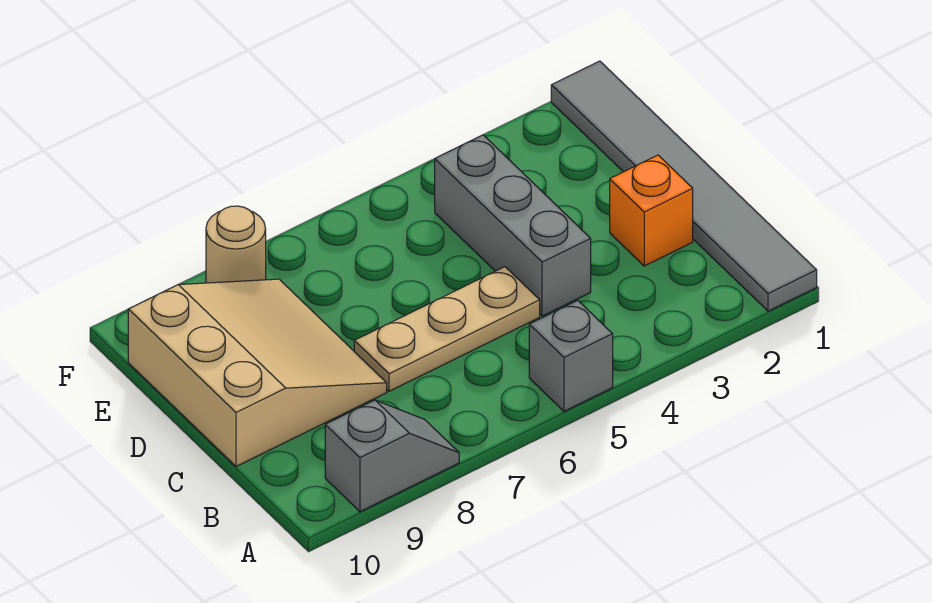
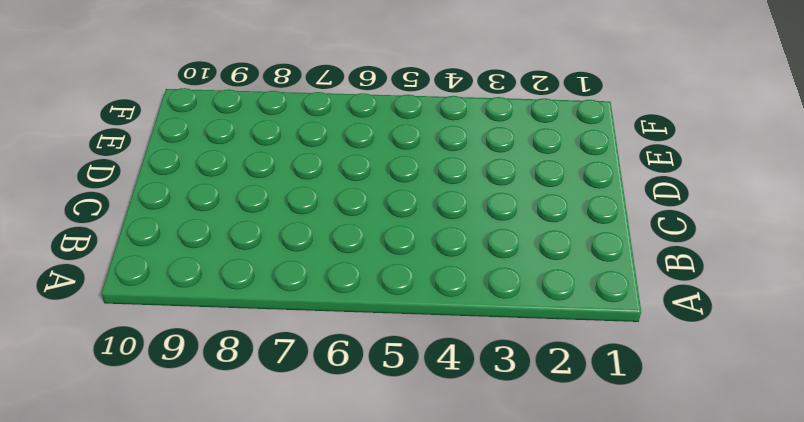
none -> grey tile A1:F1 level 1
none -> grey brick A5 level 1

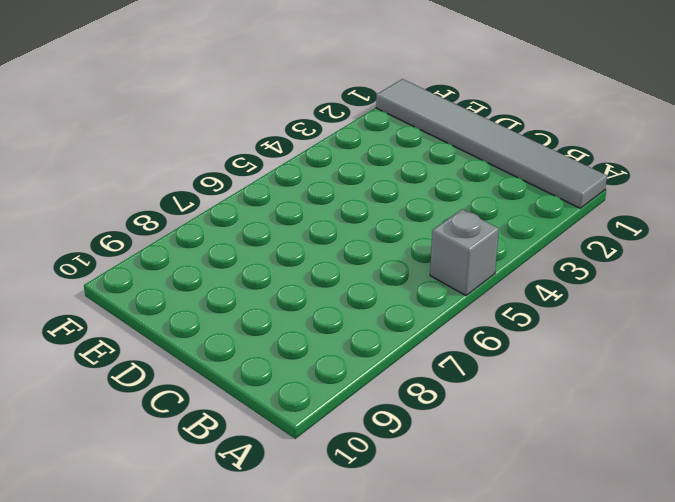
none -> grey slope A8:A9 level 1 top 9
none -> orange brick C2 level 1

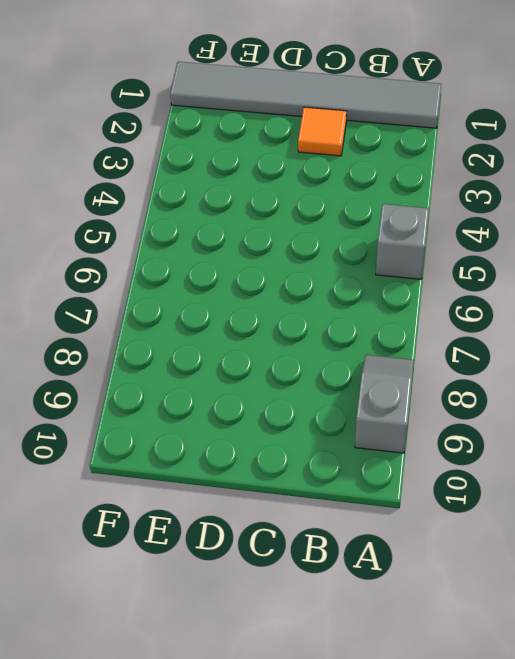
orange tile C2 level 1 -> orange brick C2 level 1
none -> grey brick C4:E4 level 1
none -> tan plate C5:C7 level 1

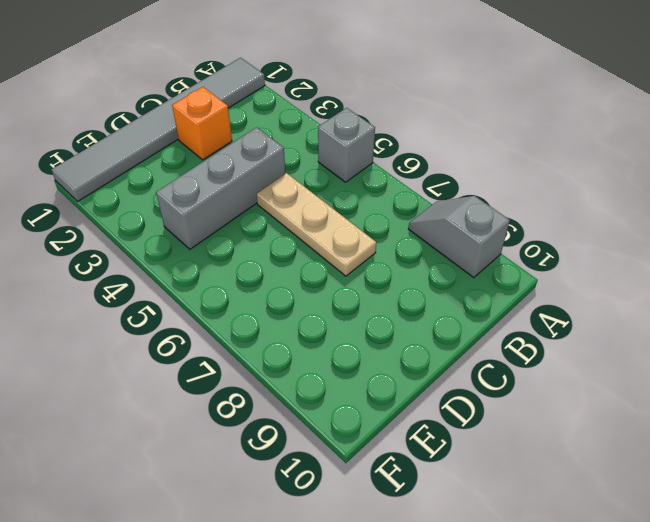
none -> tan slope C8:E10 level 1 top 10
none -> tan round brick F8 level 1

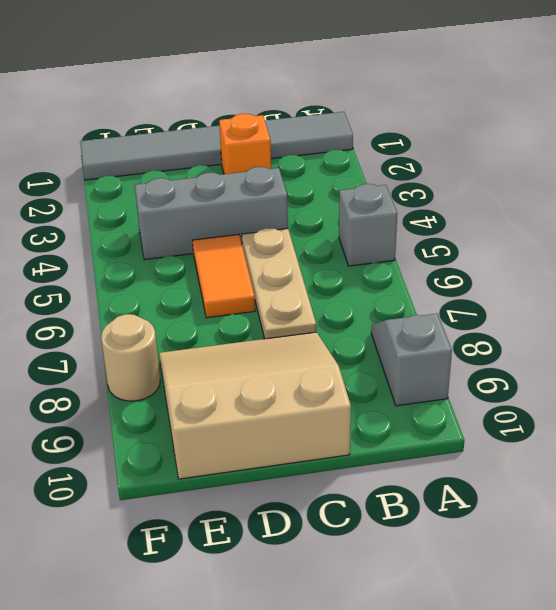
orange tile D5:D6 level 1 -> none

